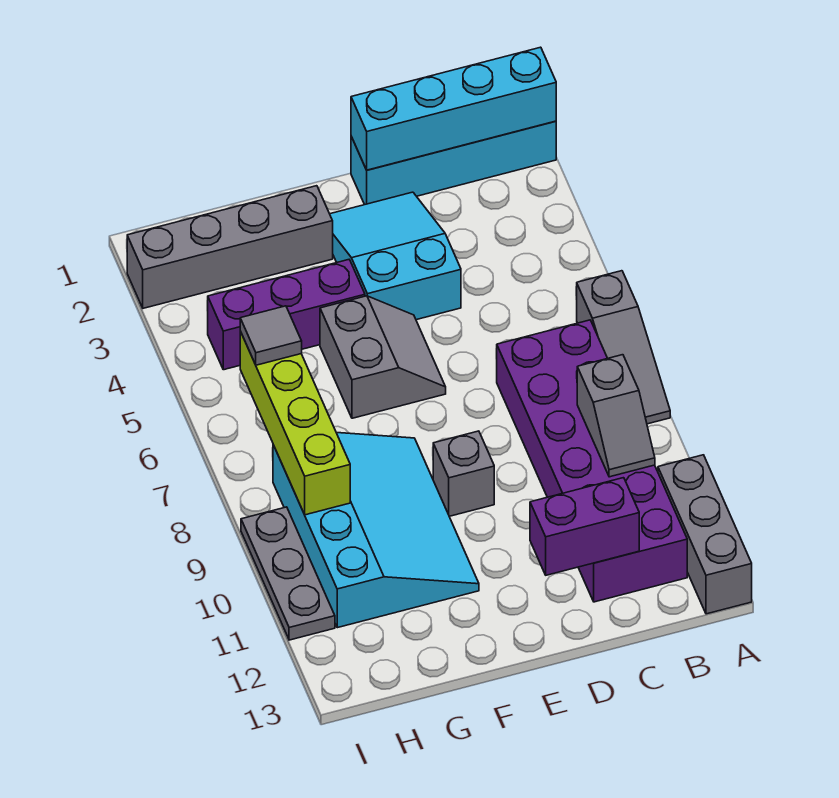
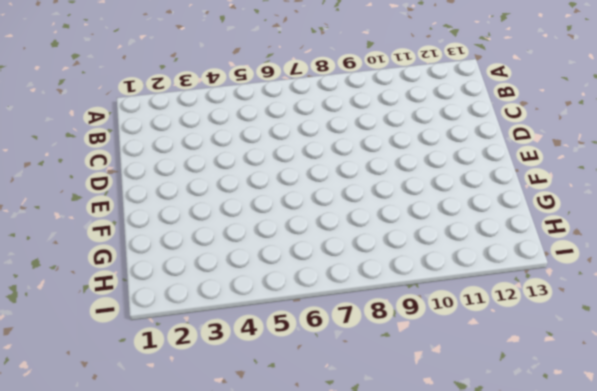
none -> cyan brick A1:D1 level 1
none -> grey slope A6:A8 level 1 top 6
none -> grey brick A11:A13 level 1

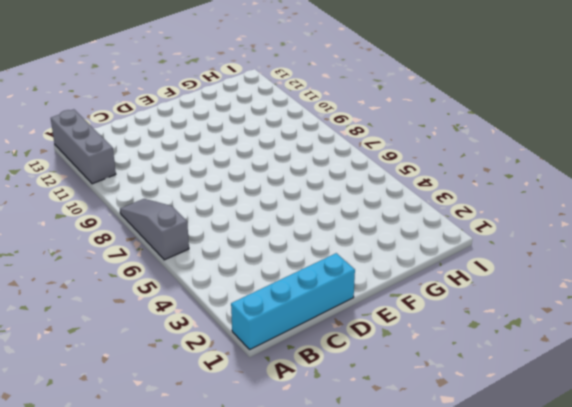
none -> purple brick B7:C12 level 1
none -> cyan slope D2:E4 level 1 top 4
none -> grey slope E5:F6 level 1 top F

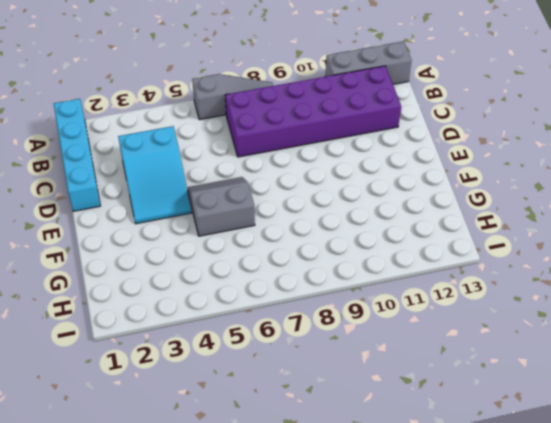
cyan slope C3:E4 level 1 top C -> cyan slope D2:E4 level 1 top 4
none -> grey brick E9 level 1
none -> grey brick F2:I2 level 1
none -> purple brick F4:H4 level 1

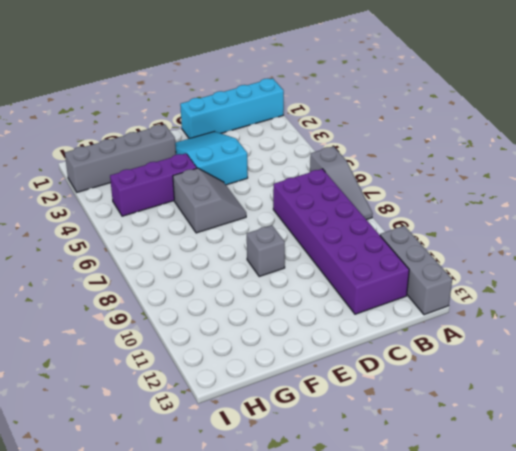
none -> cyan slope F8:H11 level 1 top H
none -> grey plate I9:I11 level 1
none -> cyan brick A1:D1 level 2

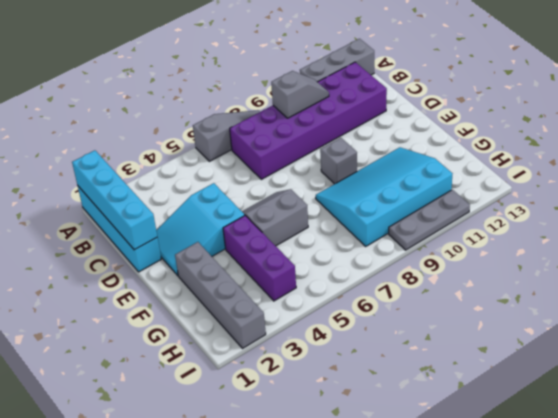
none -> purple brick C12:D12 level 2
none -> lime brick H6:H9 level 2
none -> grey tile H6 level 3

